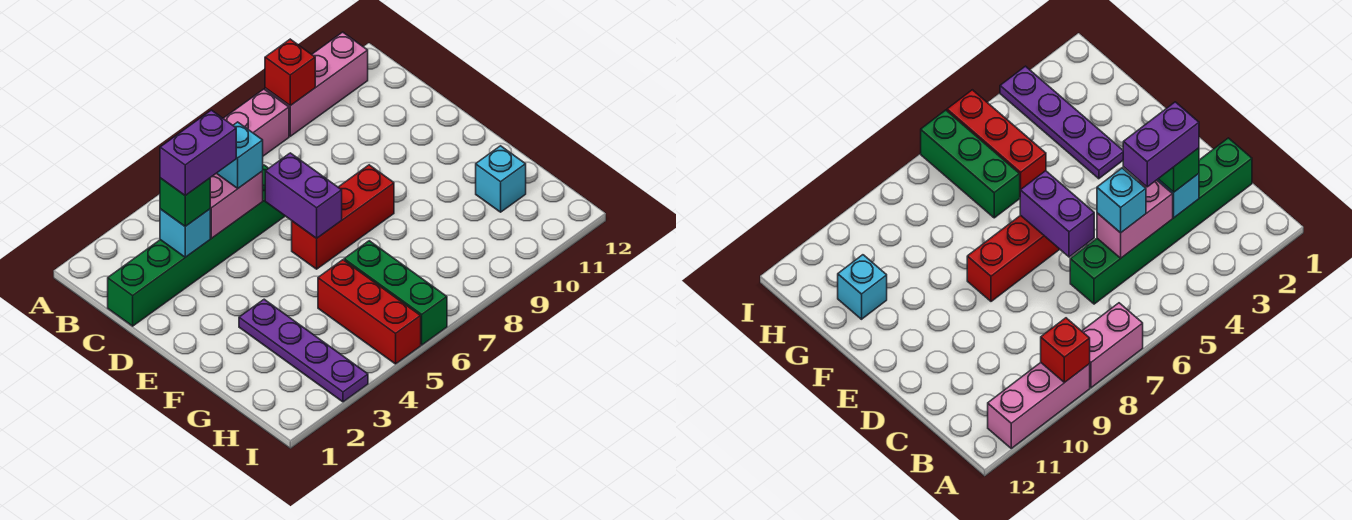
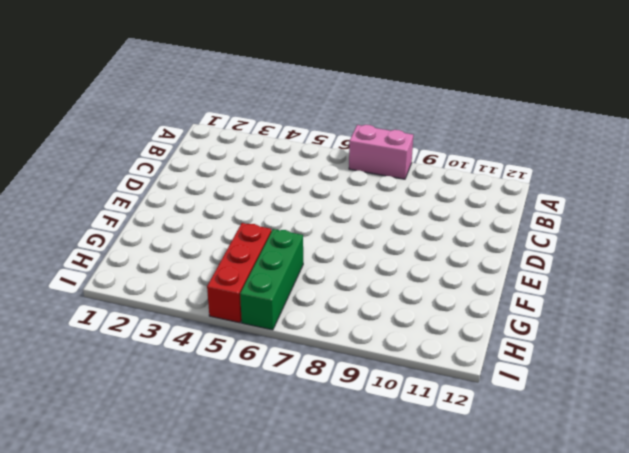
none -> pink brick A9:A11 level 1
none -> green brick C1:C6 level 1
none -> red brick E6:E8 level 1

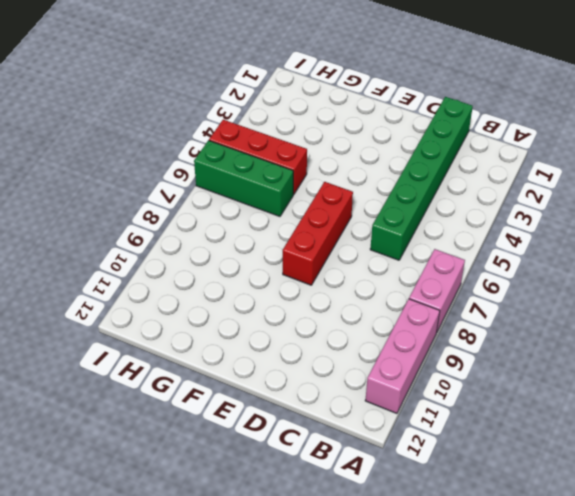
none -> purple plate F3:I3 level 1
none -> cyan brick G11 level 1
none -> red brick A9 level 2

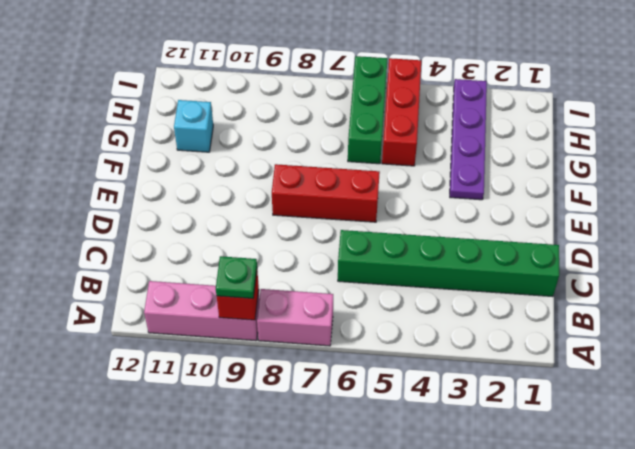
green plate A9 level 3 -> none
none -> cyan brick C3 level 2
none -> pink brick C4:C5 level 2
none -> purple brick D6:E6 level 2

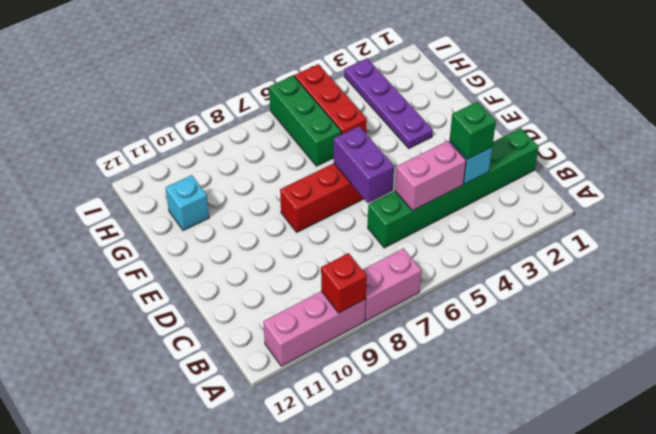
none -> cyan brick C5 level 3
none -> purple brick C3:C4 level 4

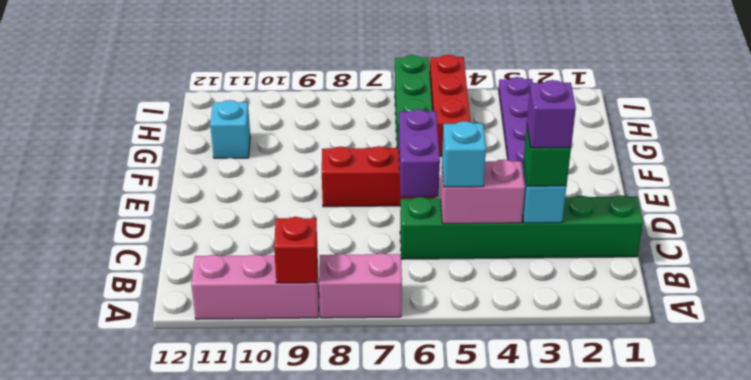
purple brick C3 level 4 -> purple brick C3:C4 level 4

